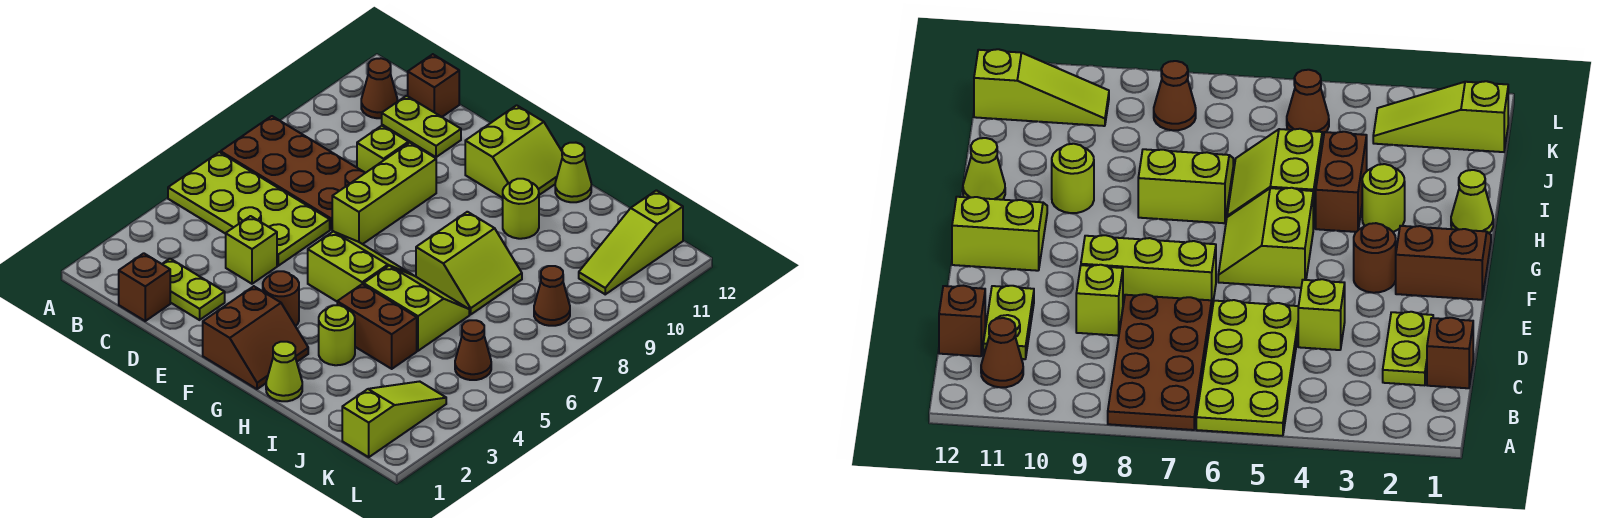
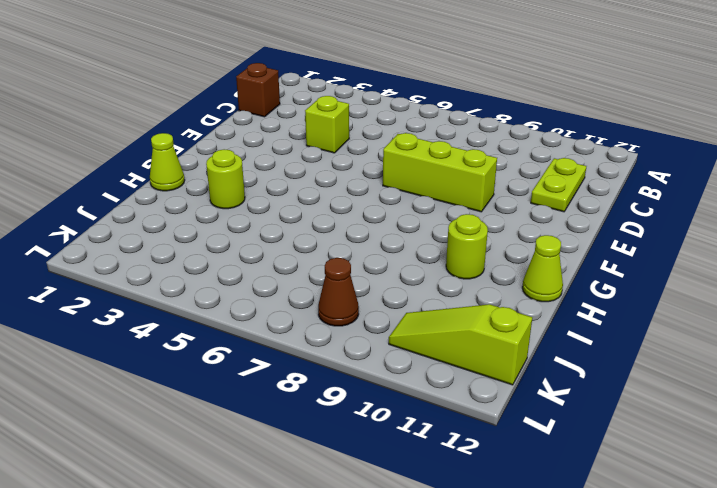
none -> lime plate A5:D6 level 1
none -> brown plate A7:D8 level 1
none -> brown cone B11 level 1

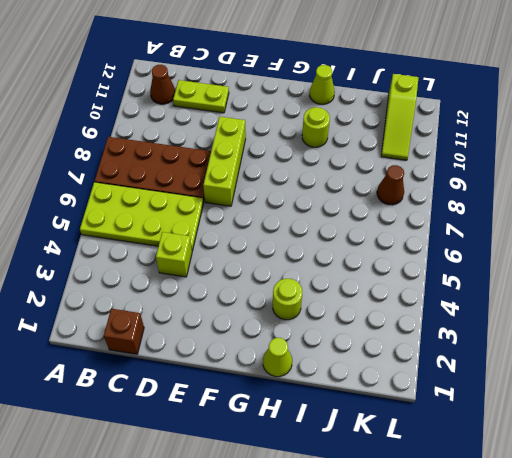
none -> lime plate C2:D2 level 1
none -> brown brick C12 level 1
none -> lime brick D9 level 1

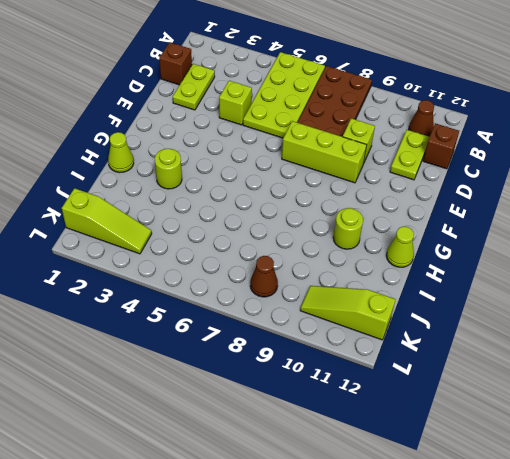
none -> brown slope F1:G2 level 1 top F
none -> brown round brick F3 level 1
none -> lime slope F5:G6 level 1 top 5

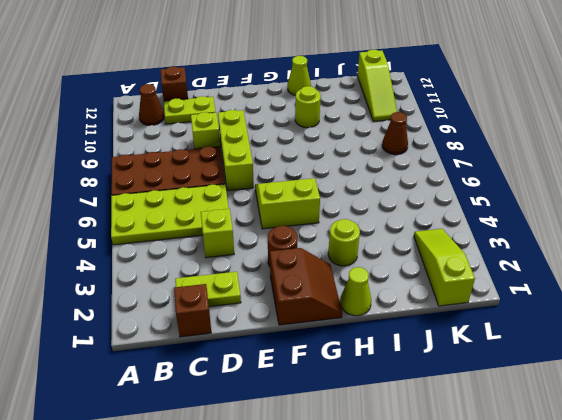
none -> lime slope F11:G12 level 1 top F
none -> brown brick H4:I4 level 1
none -> lime slope H5:I6 level 1 top 5

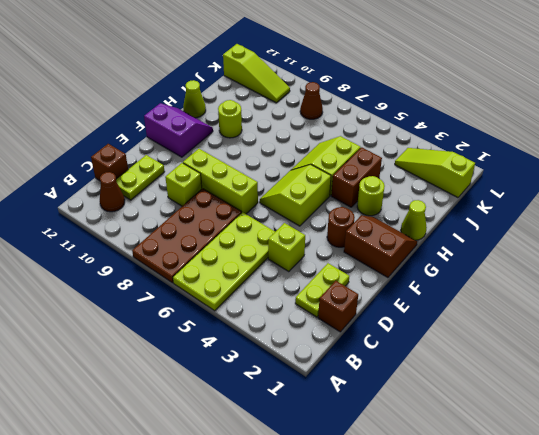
purple slope F11:G12 level 1 top F -> lime slope F11:G12 level 1 top F
none -> lime slope H7:I8 level 1 top H
none -> brown cone K5 level 1

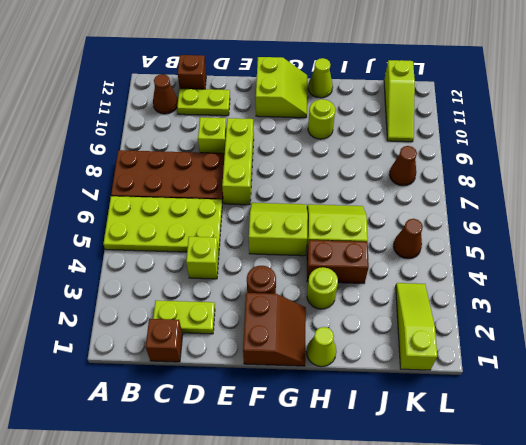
none -> lime slope H7:I8 level 1 top H

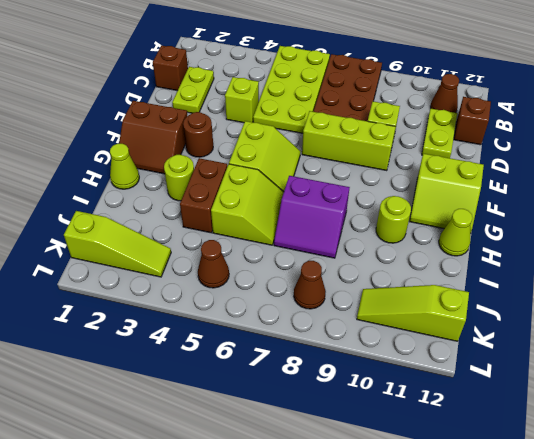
purple slope H7:I8 level 1 top H -> lime slope H7:I8 level 1 top H

